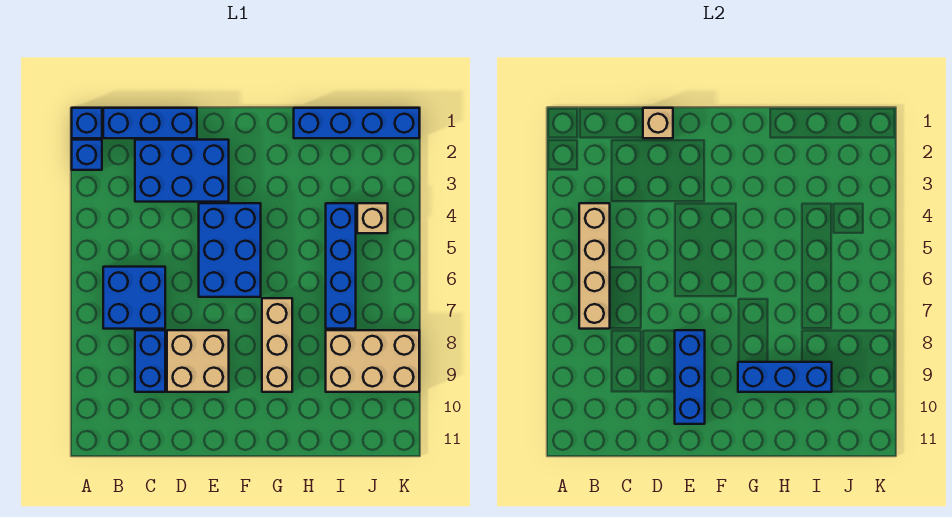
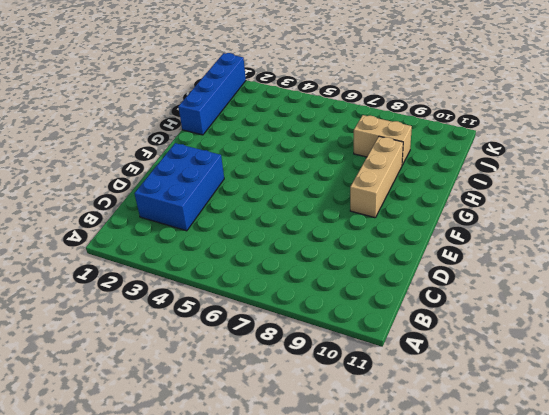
tan brick F9:H9 level 1 -> tan brick G7:G9 level 1
tan brick I8:I9 level 1 -> tan brick I8:K9 level 1
none -> blue brick A1 level 1
none -> blue brick A2 level 1
none -> blue brick B1:D1 level 1

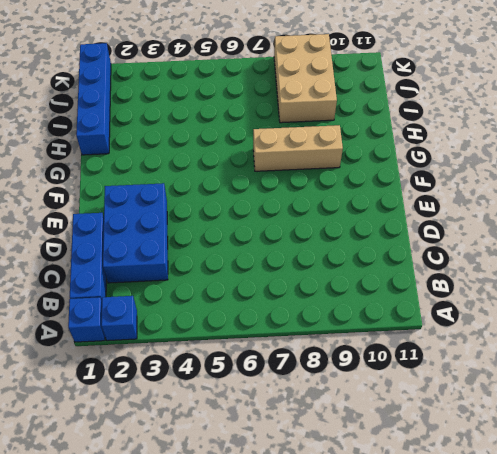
none -> blue brick B6:C7 level 1
none -> blue brick C8:C9 level 1
none -> tan brick D8:E9 level 1

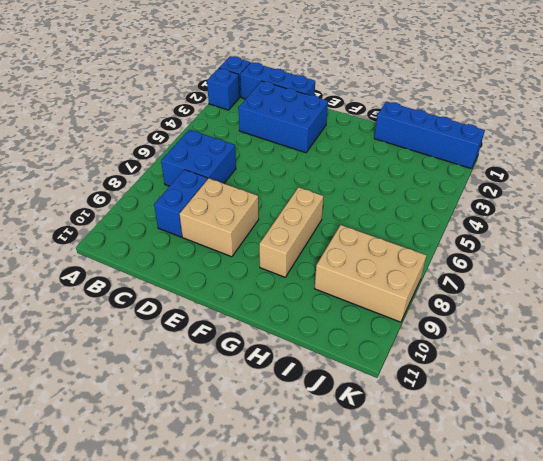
none -> blue brick E4:F6 level 1
none -> blue brick I4:I7 level 1
none -> tan brick J4 level 1

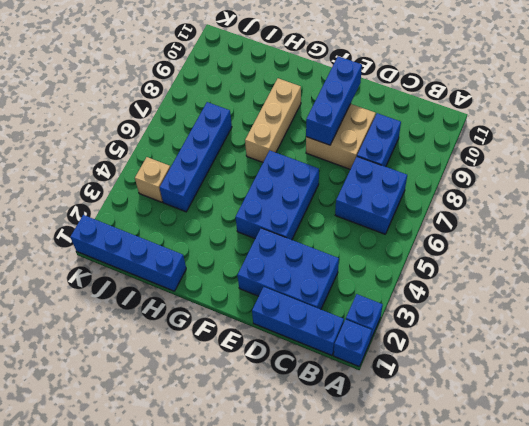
none -> tan brick I8:K9 level 1
none -> tan brick B4:B7 level 2
none -> tan brick D1 level 2

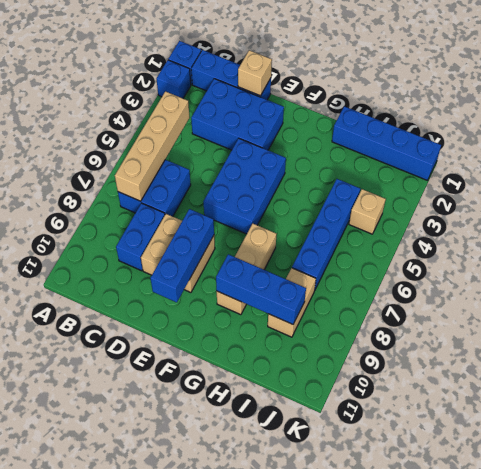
tan brick I8:I9 level 1 -> tan brick I8:K9 level 1

